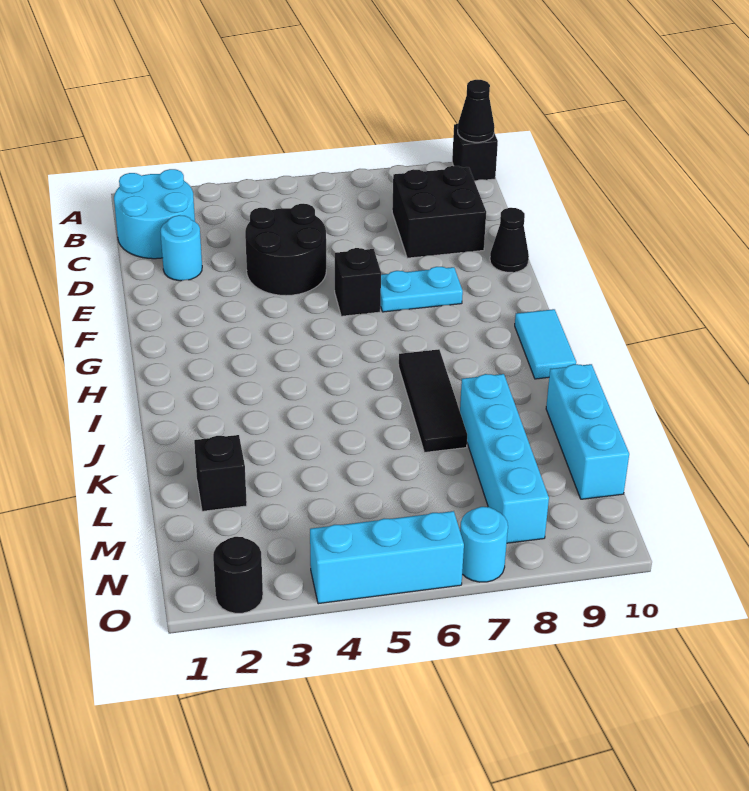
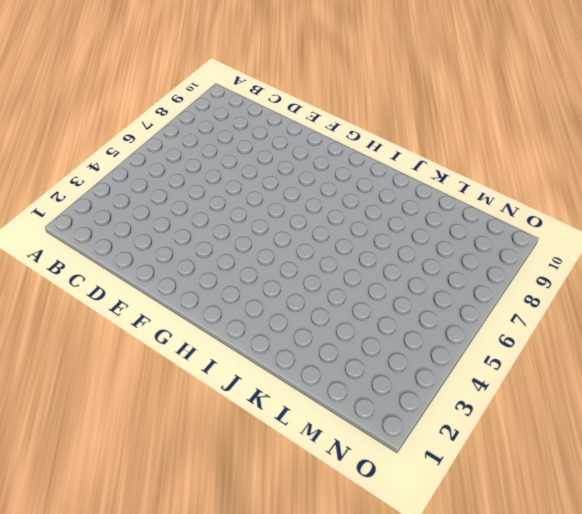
none -> black brick A10 level 1
none -> cyan round brick B1:C2 level 1
none -> black brick C8:D9 level 1

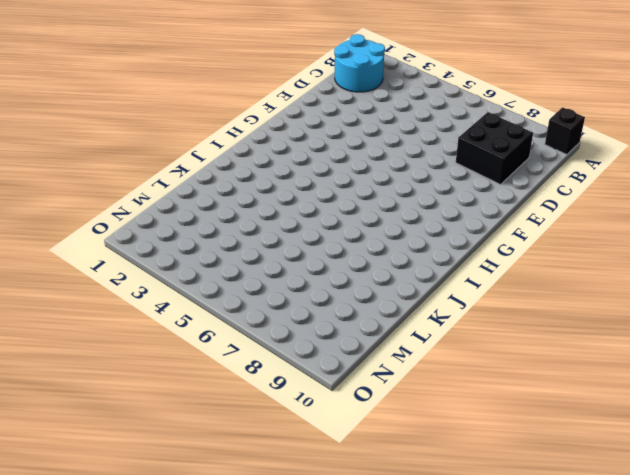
none -> cyan round brick D2 level 1
none -> black round brick D4:E5 level 1
none -> black cone E10 level 1

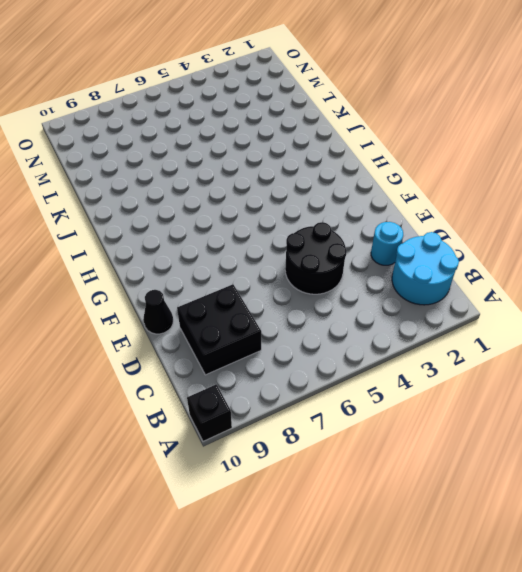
none -> black brick F6 level 1
none -> cyan plate F7:F8 level 1
none -> cyan tile H10:I10 level 1

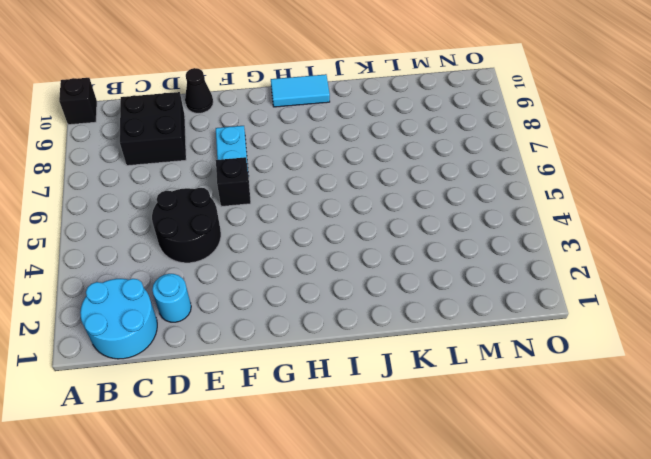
none -> black tile I7:K7 level 1
none -> cyan brick K8:N8 level 1
none -> cyan brick K10:M10 level 1

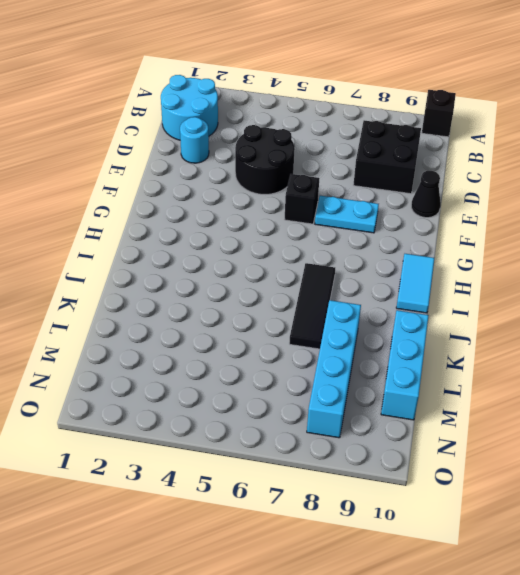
none -> black brick L2 level 1
none -> black round brick O2 level 1
none -> cyan brick O4:O6 level 1

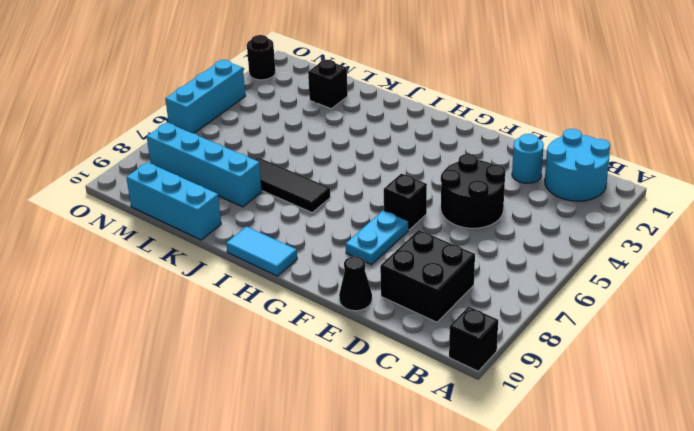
none -> cyan round brick O7 level 1
none -> black cone A10 level 2

